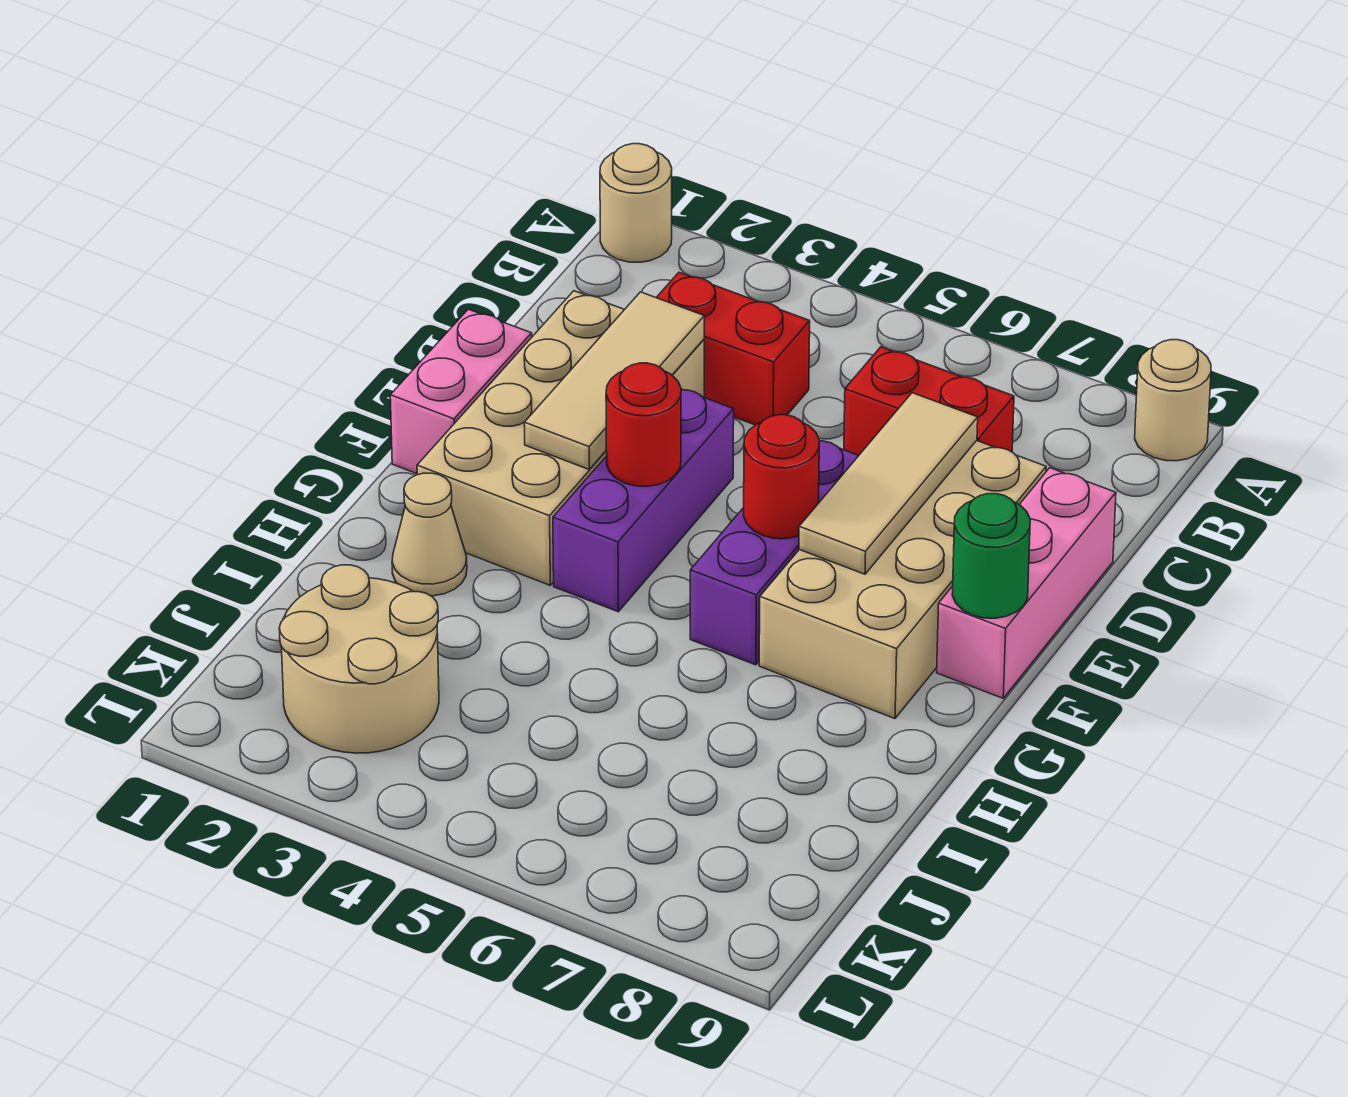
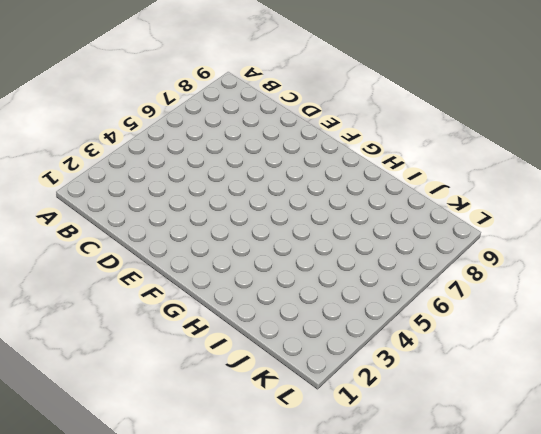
none -> tan round brick A1 level 1
none -> tan round brick A9 level 1
none -> red brick C3:C4 level 1

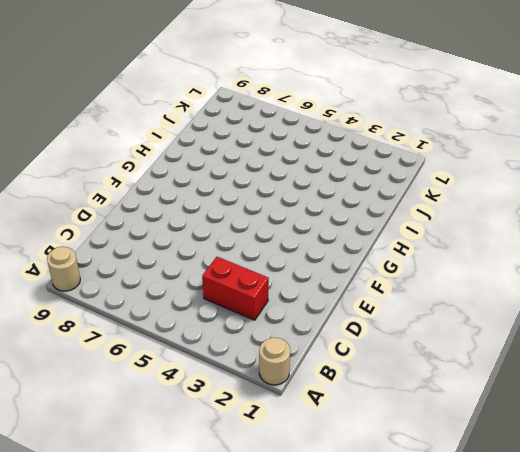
none -> red brick C6:C7 level 1
none -> tan brick D2:G3 level 1
none -> tan brick D7:G8 level 1

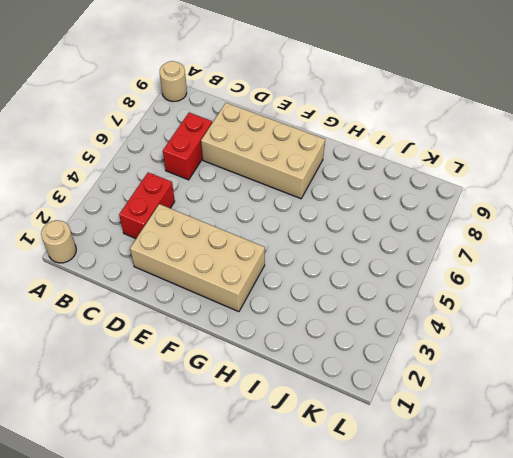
none -> pink brick D9:F9 level 1
none -> pink brick E1:F1 level 1
none -> purple brick E4:G4 level 1

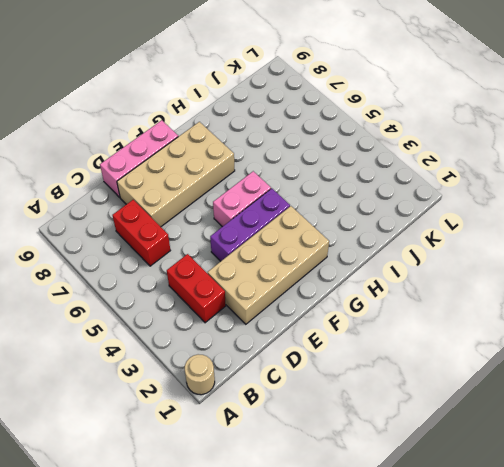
pink brick F5:G5 level 1 -> pink brick E1:F1 level 1
none -> tan round brick A9 level 1
none -> purple brick E6:G6 level 1
none -> tan cone H2 level 1

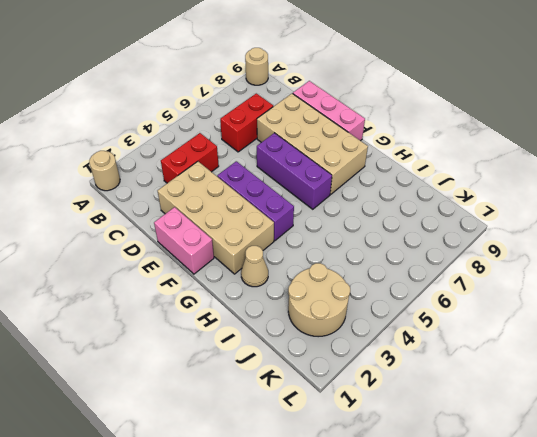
none -> tan tile D3:F3 level 2
none -> tan tile D7:F7 level 2
none -> red round brick F4 level 2

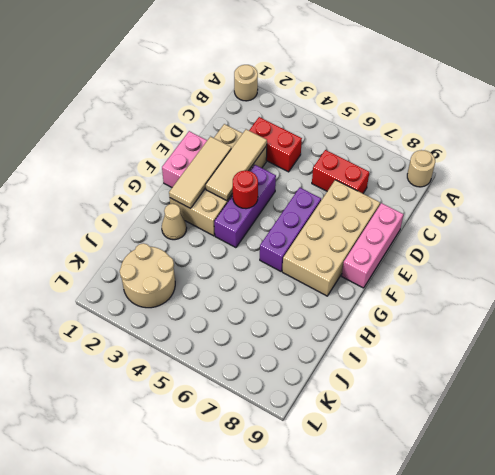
tan tile E2:G2 level 2 -> tan tile D7:F7 level 2
none -> red round brick F6 level 2
none -> green round brick F9 level 2

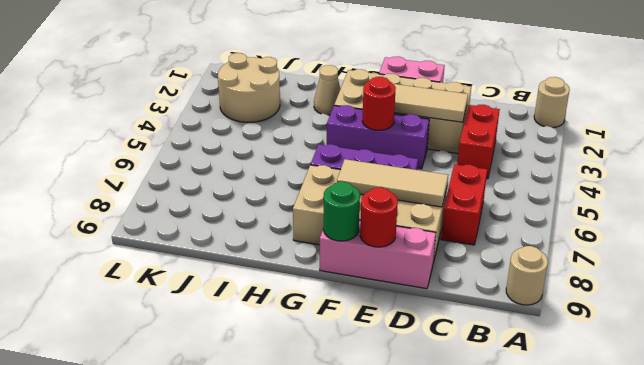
red round brick E9 level 2 -> red round brick F6 level 2

